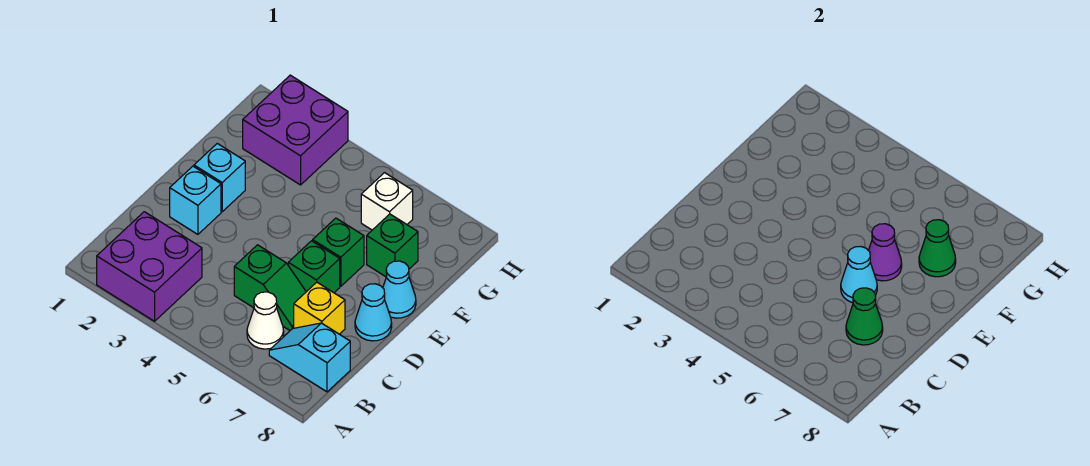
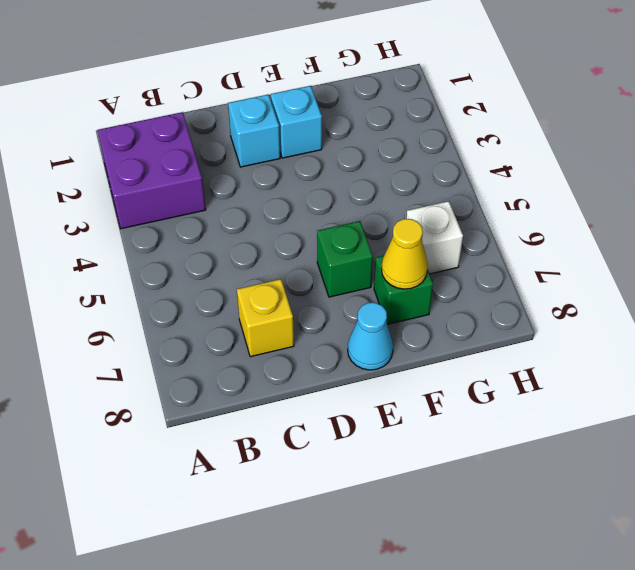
yellow cone F7 level 2 -> green cone F7 level 2
none -> white cone B6 level 1
none -> cyan slope B7:B8 level 1 top 8
none -> green slope C5:C6 level 1 top 5

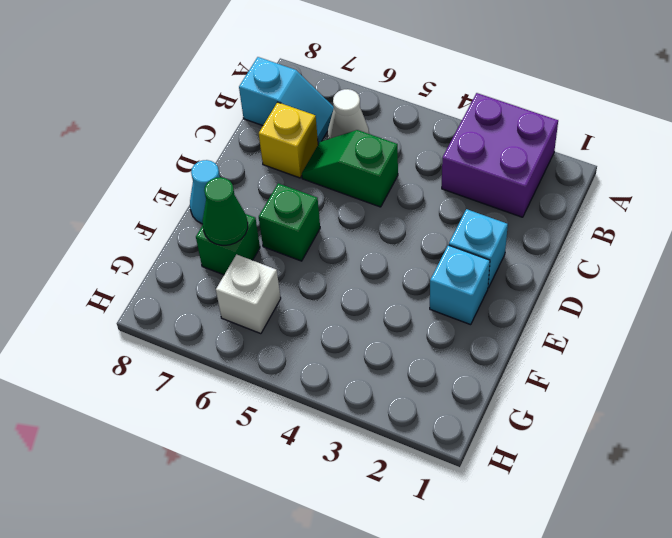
none -> green brick D6 level 1
none -> cyan cone D8 level 1
none -> purple brick G2:H3 level 1

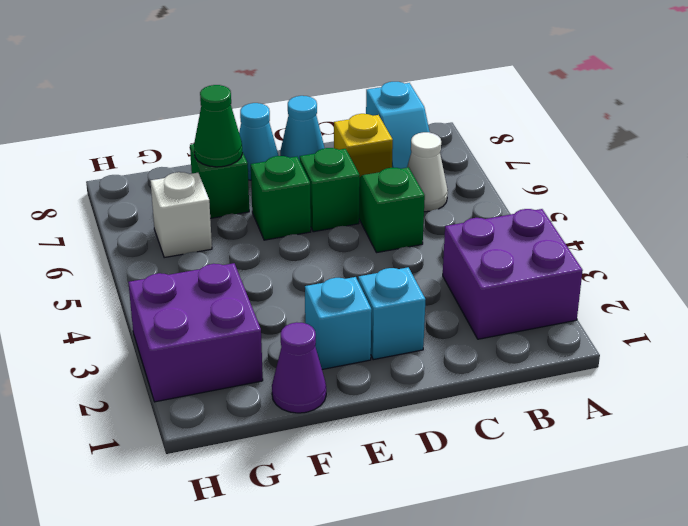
purple cone F1 level 1 -> purple cone E6 level 2
none -> green cone C7 level 2
none -> cyan cone D6 level 2

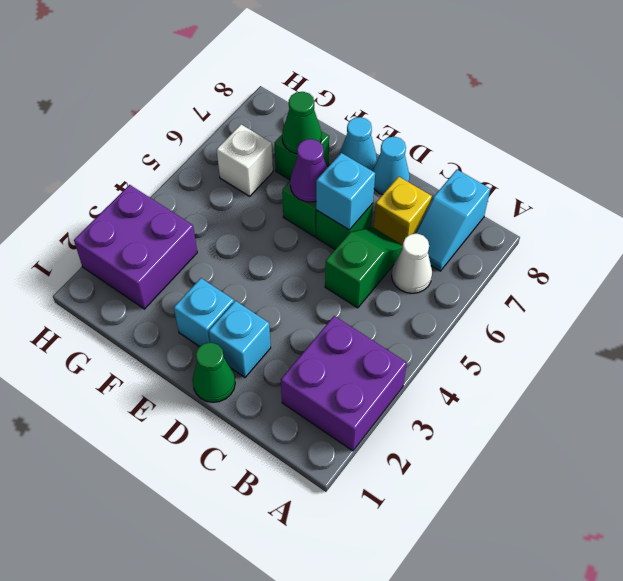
green cone D1 level 1 -> green cone C7 level 2
cyan brick D6 level 2 -> cyan cone D6 level 2

